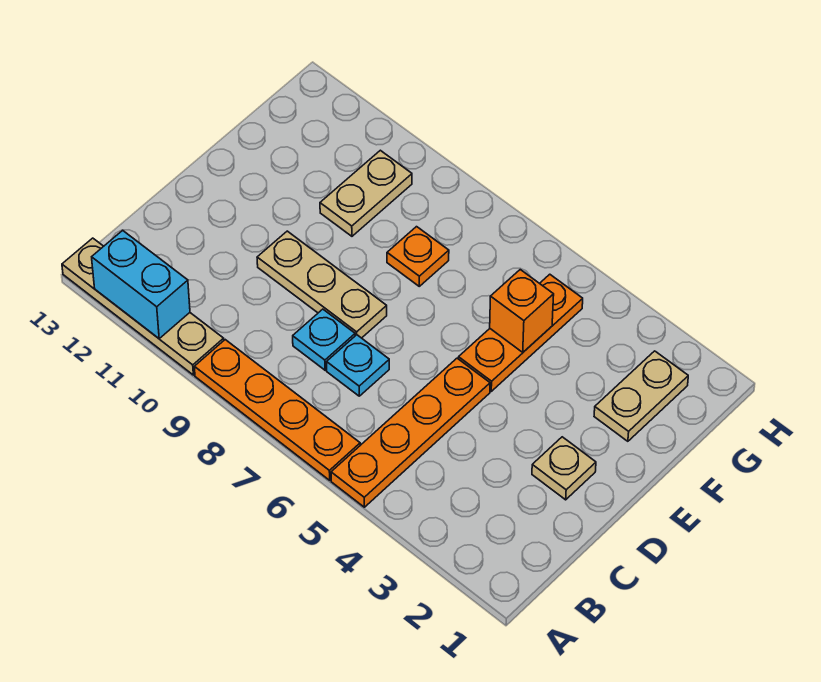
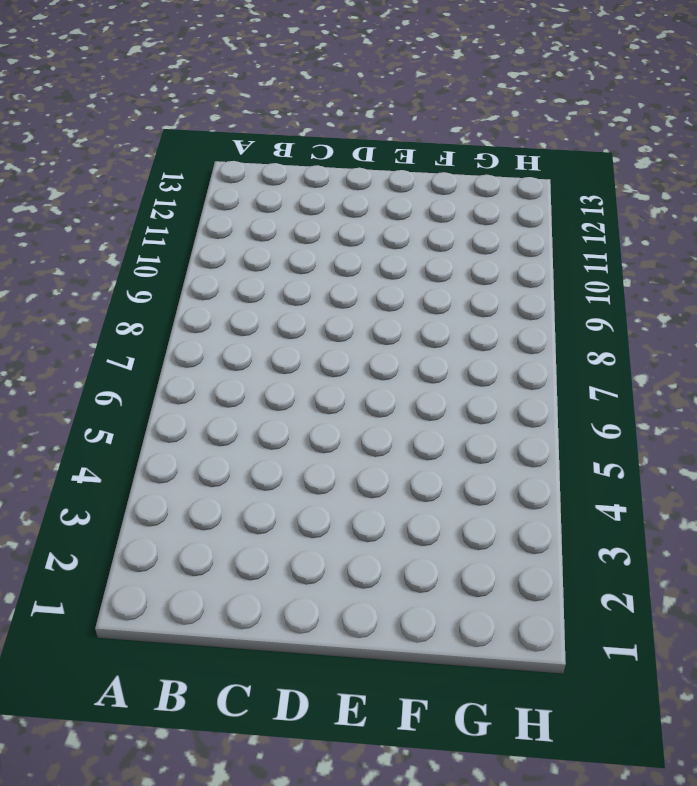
none -> orange plate A5:D5 level 1
none -> orange plate A6:A9 level 1
none -> tan plate A10:A13 level 1

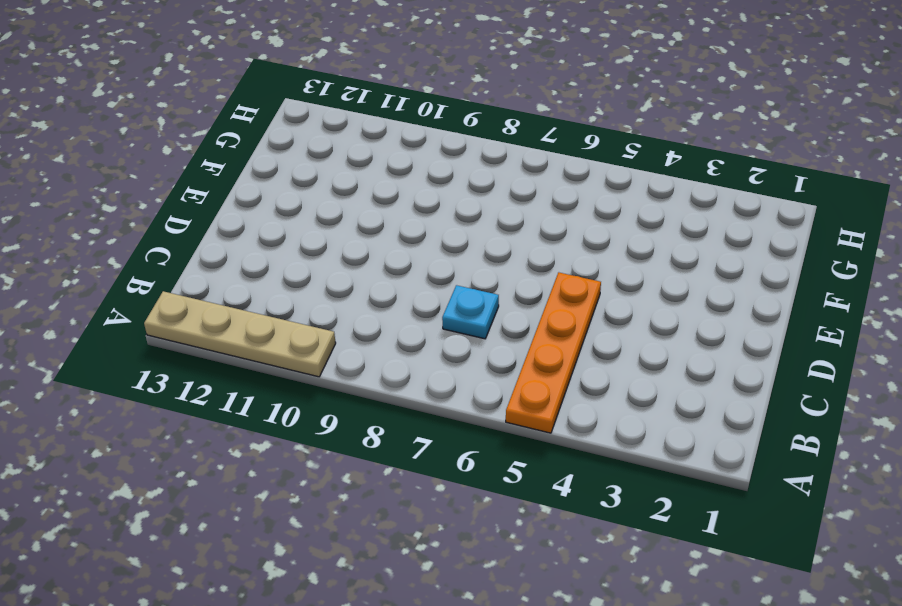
none -> orange plate A6:A9 level 1
none -> cyan plate C8 level 1
none -> tan plate D2 level 1

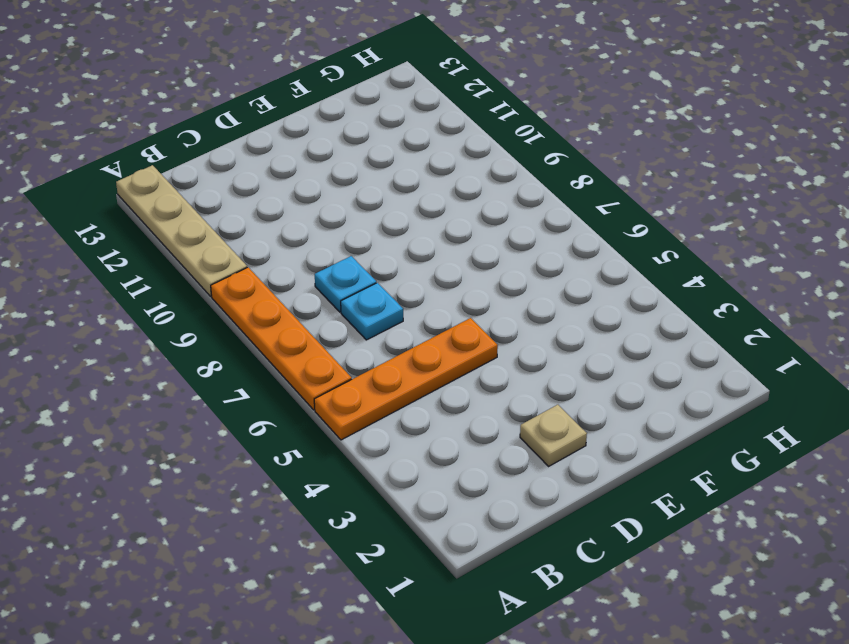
none -> tan plate D8:D10 level 1
none -> orange plate E5:G5 level 1
none -> tan plate F2:G2 level 1

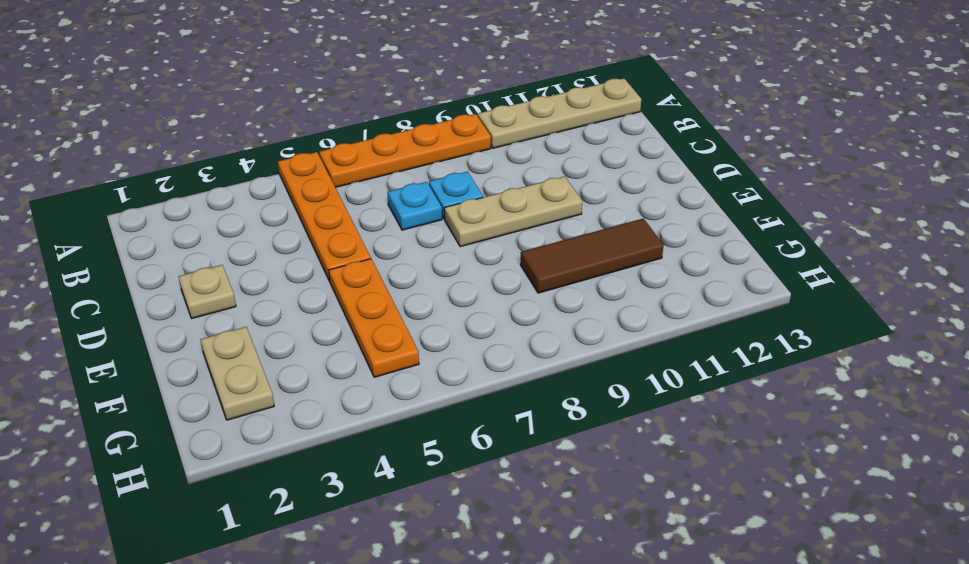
brown tile F9:F11 level 1 -> tan plate F10:G10 level 1
none -> orange plate F8 level 1
none -> cyan brick A11:A12 level 2
none -> orange brick F5 level 2

